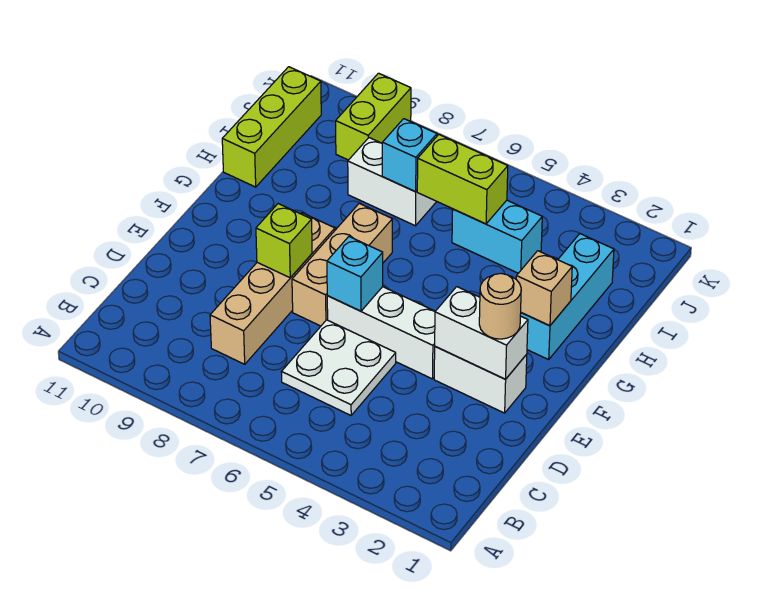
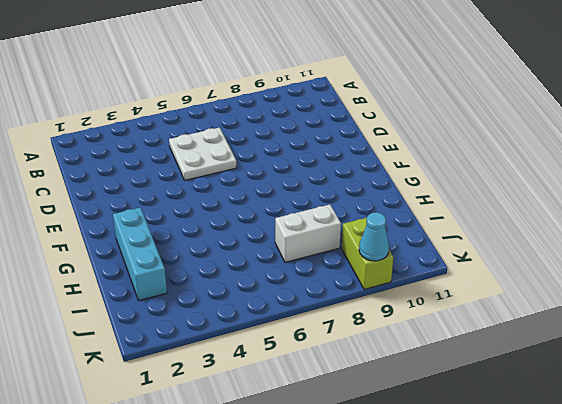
cyan cone K9 level 2 -> none
none -> tan brick C8:F8 level 1
none -> white brick E2:E3 level 1
none -> white brick E4:E6 level 1

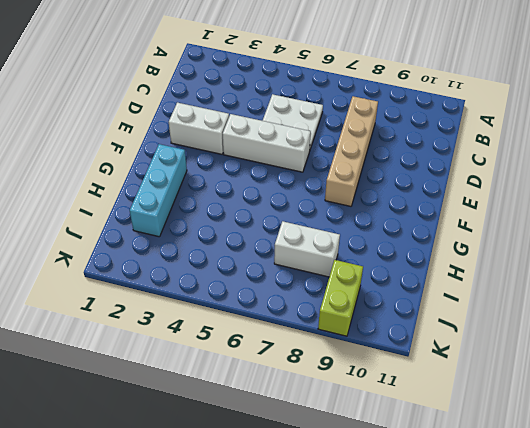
none -> tan brick E7:G7 level 1
none -> lime brick H11:J11 level 1
none -> cyan brick I4:I5 level 1

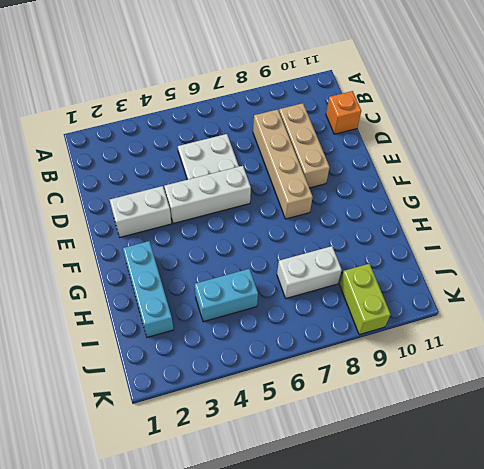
tan brick C9:E9 level 1 -> tan brick E7:G7 level 1
orange brick C11 level 1 -> none
none -> lime brick H11:J11 level 1
none -> white brick E2:E3 level 2
none -> cyan brick E6 level 2

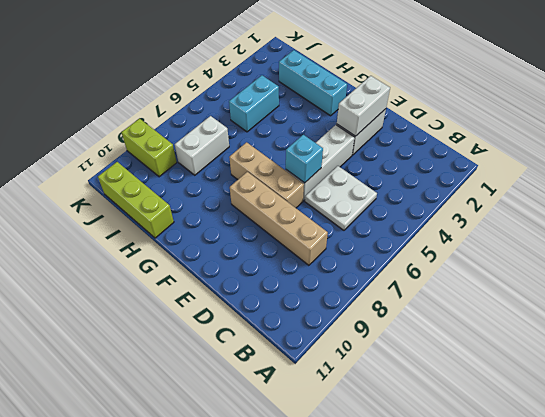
none -> lime brick E8 level 2
none -> tan brick G2 level 2
none -> lime brick I5:I6 level 2

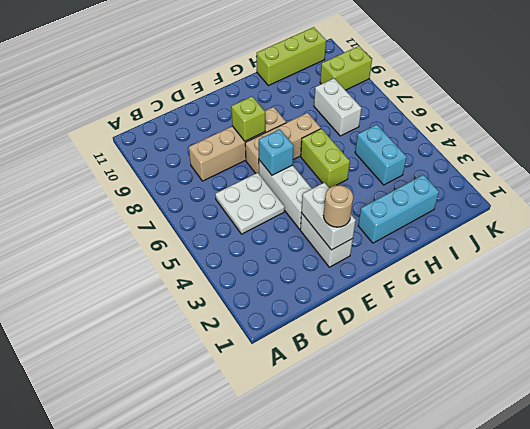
lime brick G5:G6 level 1 -> lime brick I5:I6 level 2
none -> tan brick G2 level 2
none -> cyan brick I7 level 2

